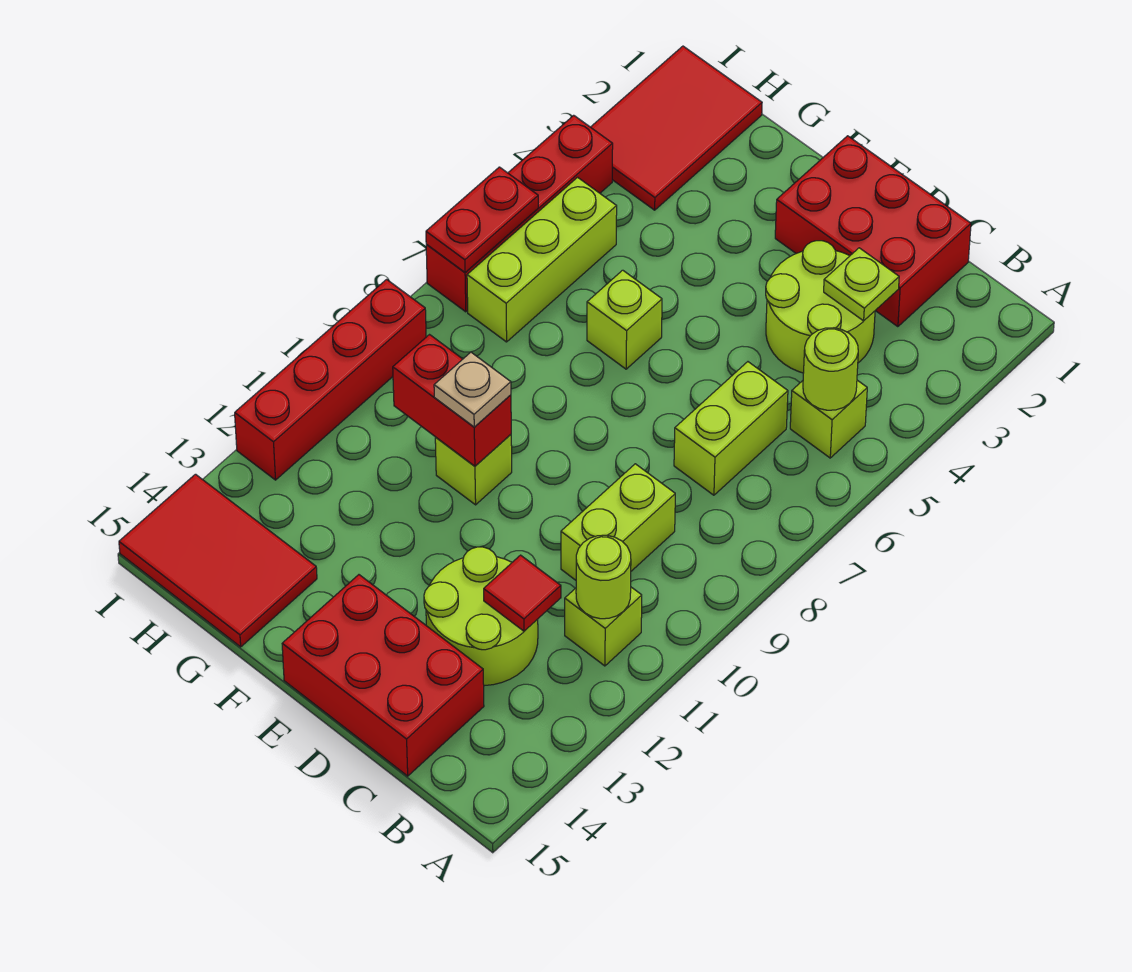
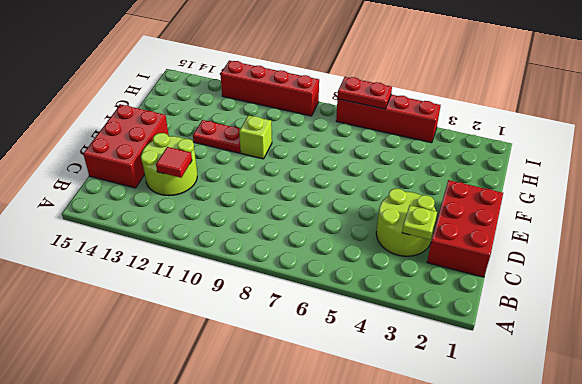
red plate F11:F12 level 1 -> none
none -> lime brick B5 level 1
none -> lime brick B11 level 1
none -> lime brick C6:C7 level 1

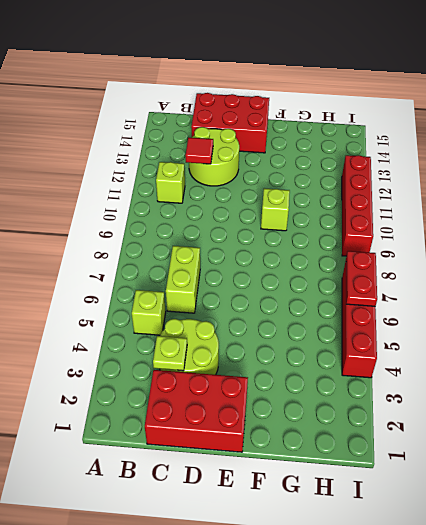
none -> lime brick C9:C10 level 1
none -> lime brick F6 level 1
none -> red tile G14:I15 level 1

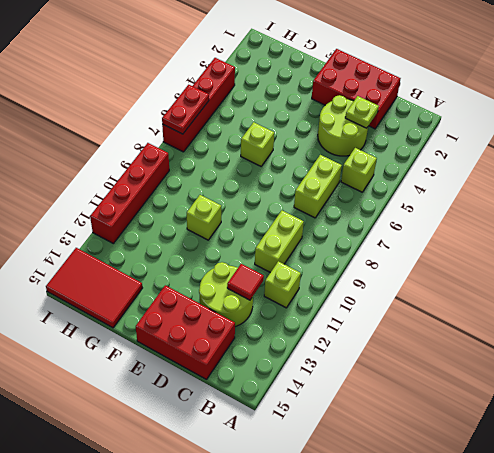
none -> red tile H1:I3 level 1
none -> lime brick H5:H7 level 1
none -> lime round brick B5 level 2

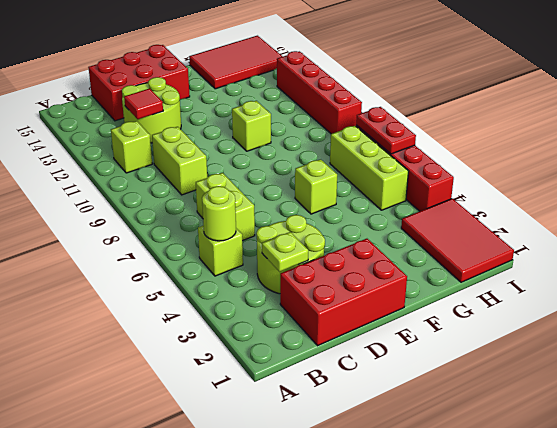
none -> lime round brick B11 level 2
none -> red brick F10:G10 level 2
none -> tan plate F10 level 3

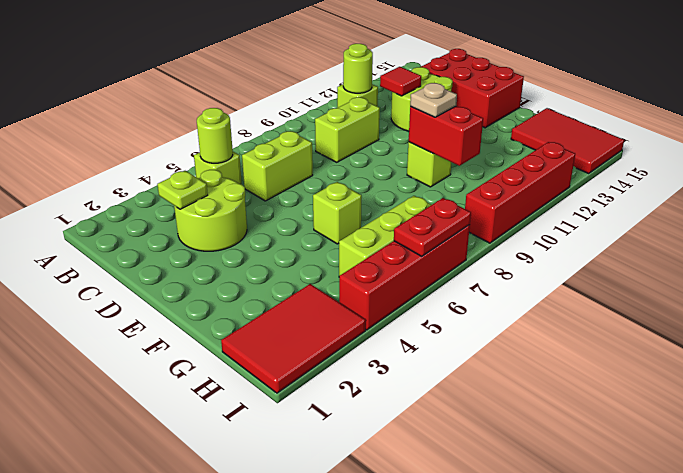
none -> red brick C1:E2 level 1

